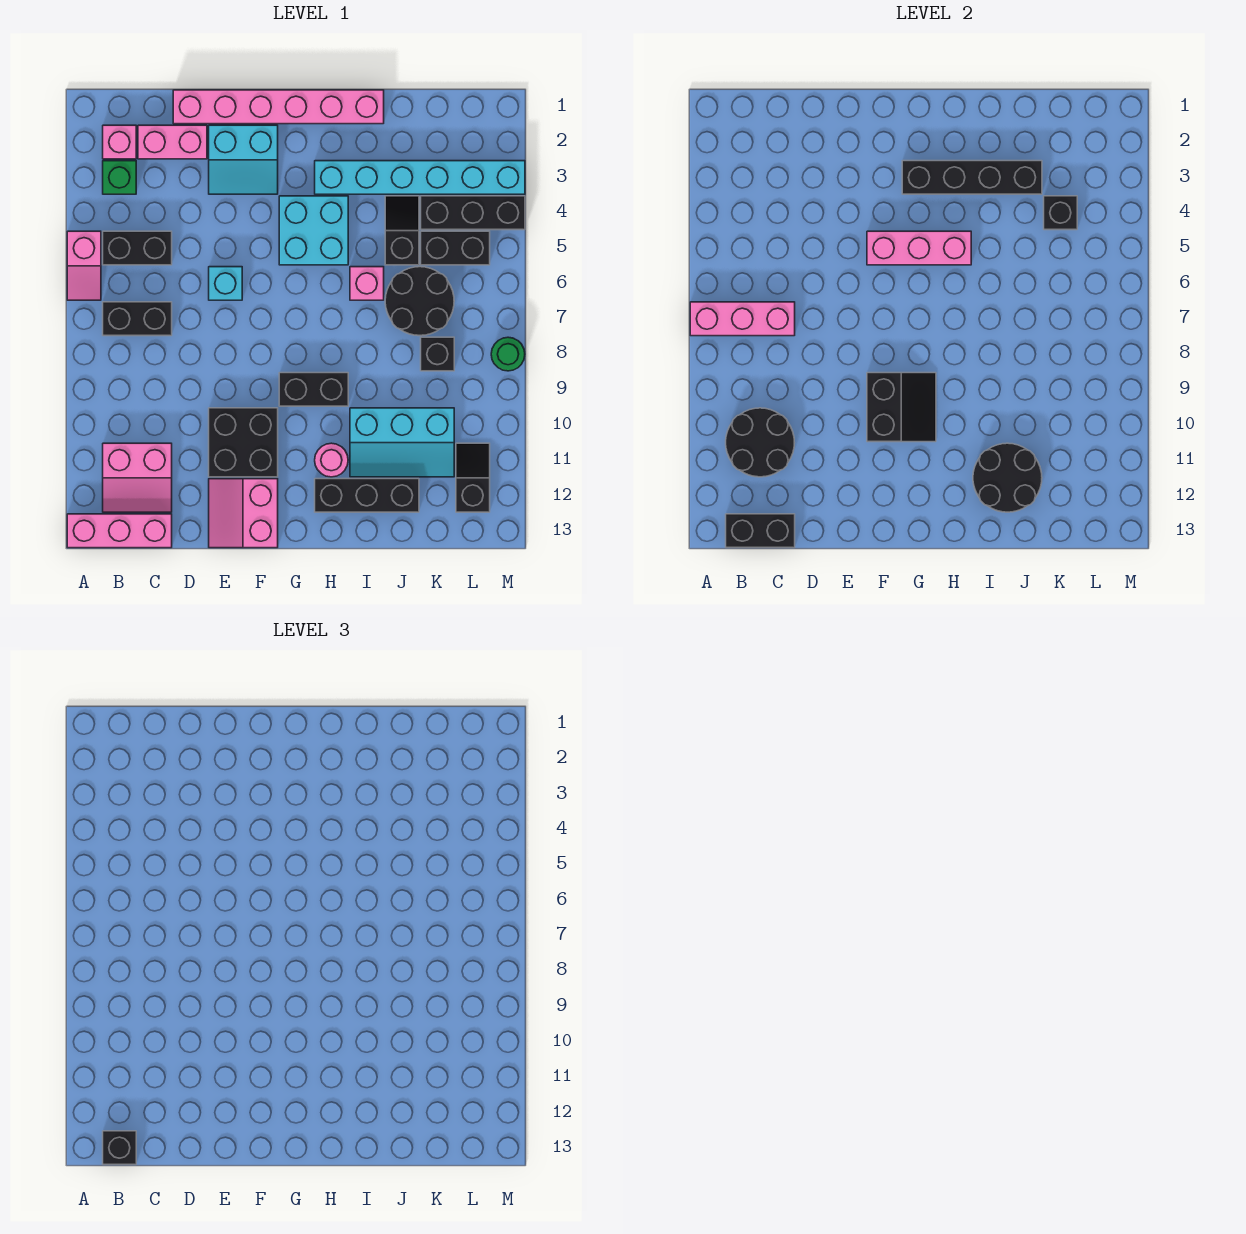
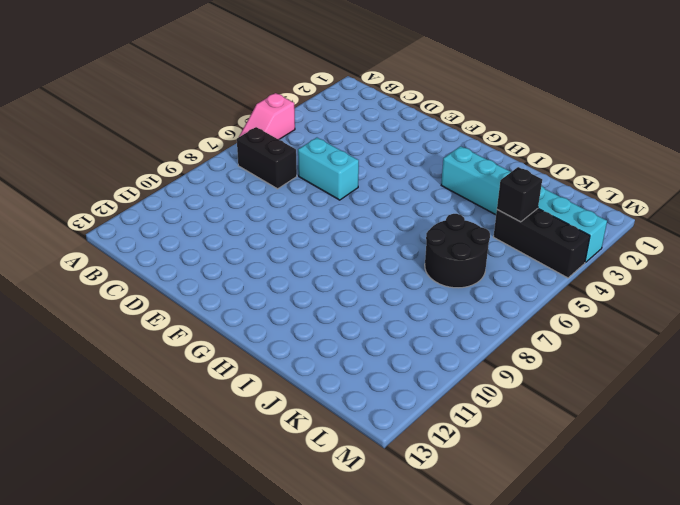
cyan brick D6:E6 level 1 -> cyan brick E6 level 1
none -> pink brick A13:C13 level 1
none -> pink brick B2 level 1
none -> green brick B3 level 1
none -> black brick B5:C5 level 1

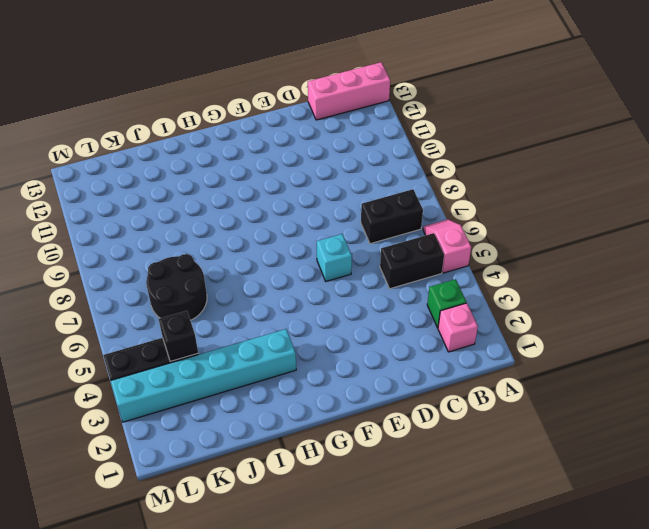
none -> pink slope B11:C12 level 1 top 11
none -> pink brick C2:D2 level 1
none -> pink brick D1:I1 level 1
none -> cyan slope E2:F3 level 1 top 2

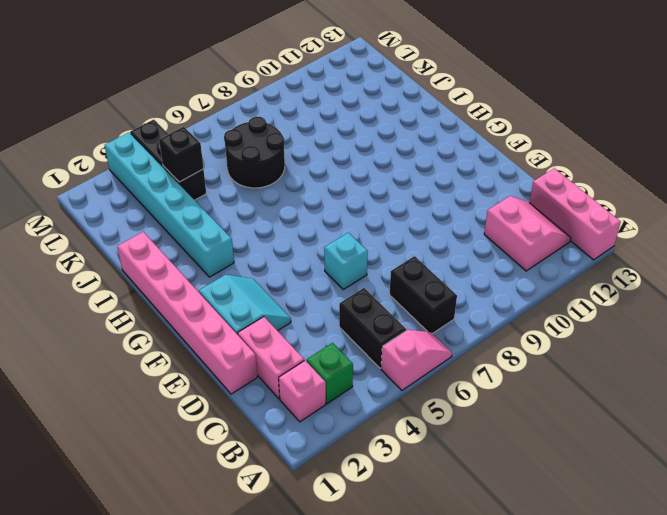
none -> black brick E10:F11 level 1
none -> pink slope E12:F13 level 1 top F
none -> cyan brick G4:H5 level 1
none -> black brick G9:H9 level 1

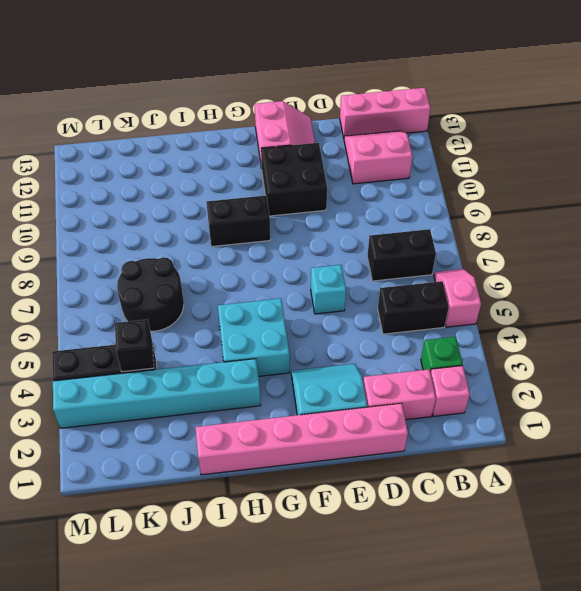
none -> pink round brick H11 level 1
none -> black brick H12:J12 level 1
none -> pink brick I6 level 1
none -> cyan slope I10:K11 level 1 top 10

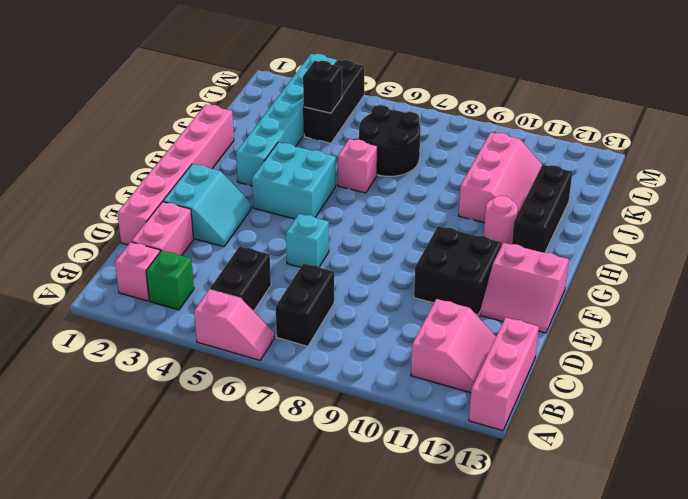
pink slope I10:K11 level 1 top 10 -> cyan slope I10:K11 level 1 top 10
none -> black brick G9:H9 level 1
none -> black slope J4:J5 level 1 top 5
none -> black brick K5:L5 level 1
none -> black brick K8 level 1

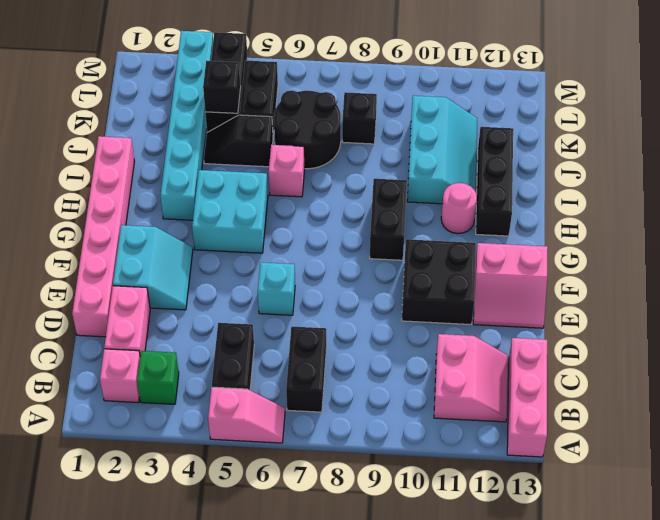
none -> black slope L11:L12 level 1 top 12
none -> green round brick M8 level 1
none -> pink brick A7:C7 level 2
none -> black round brick B10:C11 level 2

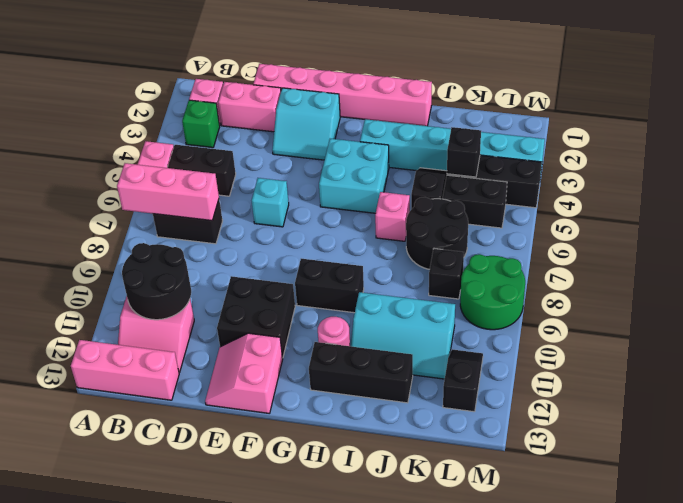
green round brick L8:M9 level 1 -> green round brick M8 level 1
none -> black brick B13:C13 level 2
none -> pink brick F5:H5 level 2
none -> black slope F9:G10 level 2 top F
none -> black brick G3:J3 level 2

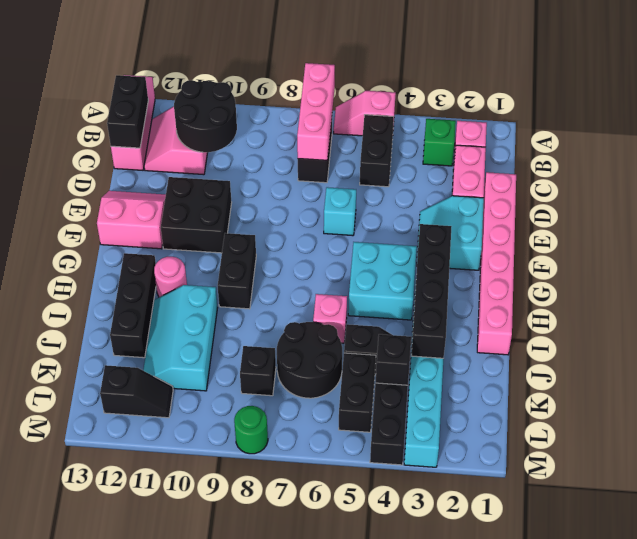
none -> pink brick F5:H5 level 2
none -> black slope F9:G10 level 2 top F
none -> black round brick I11:J12 level 2
none -> black brick B13 level 3

